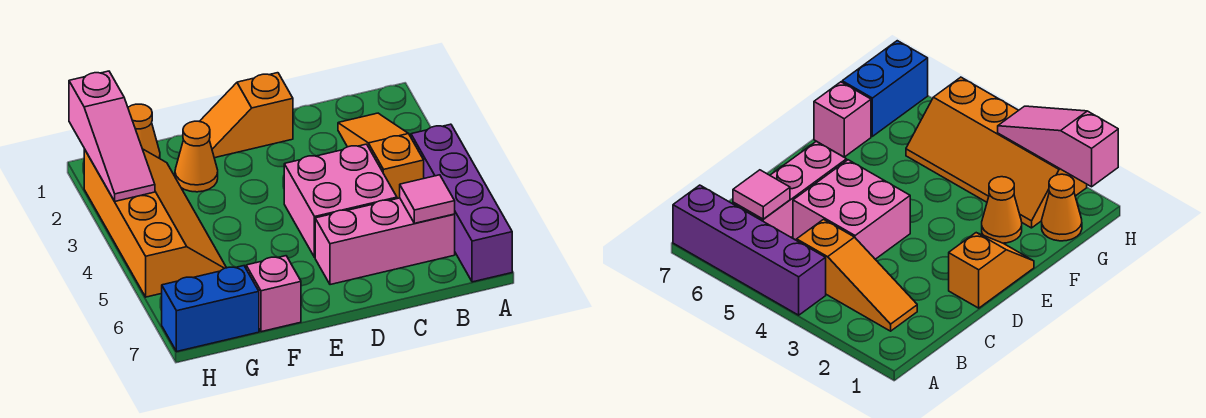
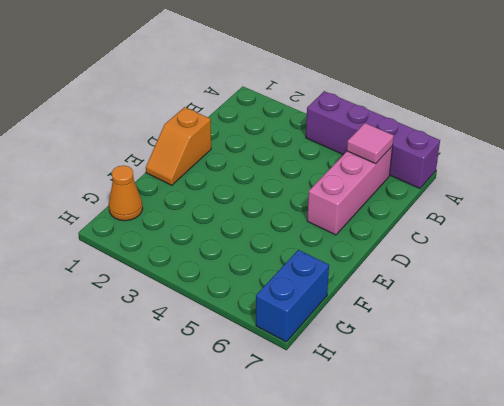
none -> orange slope B2:B4 level 1 top 4
none -> pink brick C4:D5 level 1
none -> orange cone F2 level 1

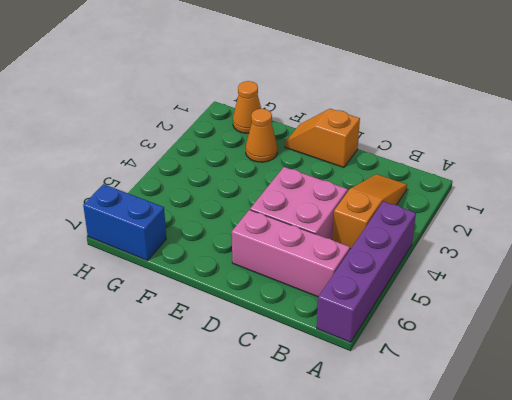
none -> pink brick F7 level 1
none -> orange slope G2:H5 level 1 top H
none -> pink tile B6 level 2

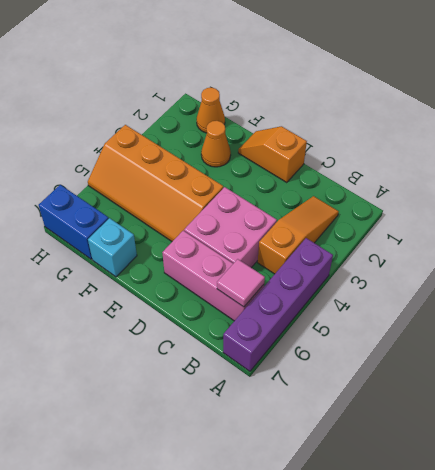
orange slope E4:H5 level 1 top 4 -> orange slope G2:H5 level 1 top H
cyan brick F7 level 1 -> pink brick F7 level 1
none -> pink slope H1:H3 level 2 top 1

